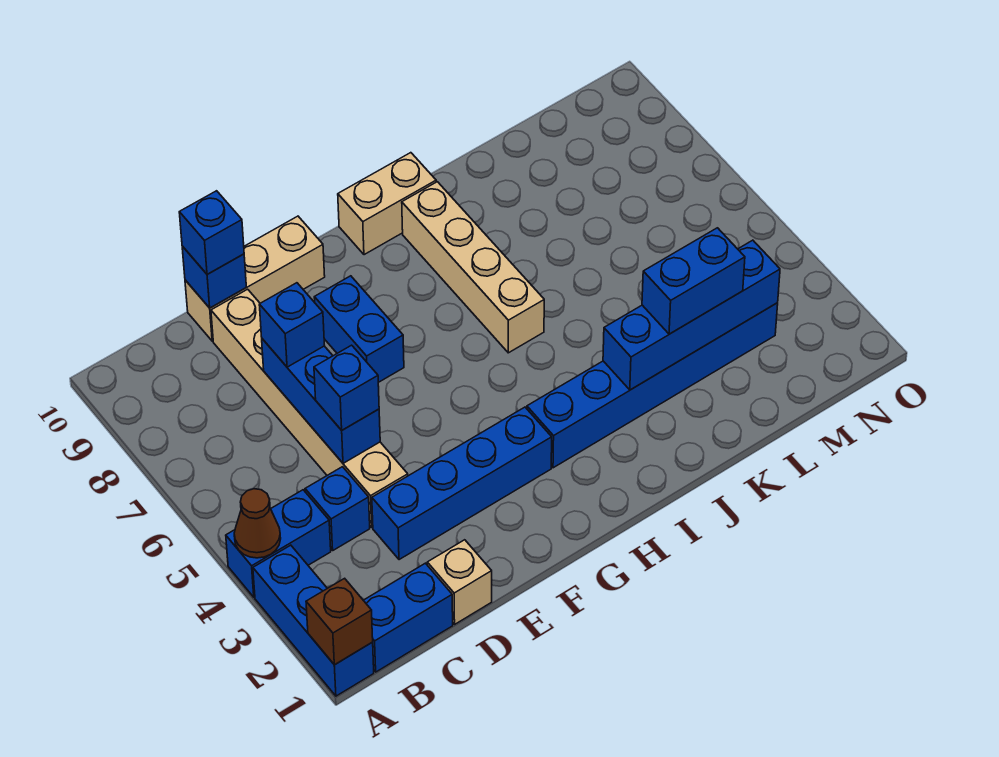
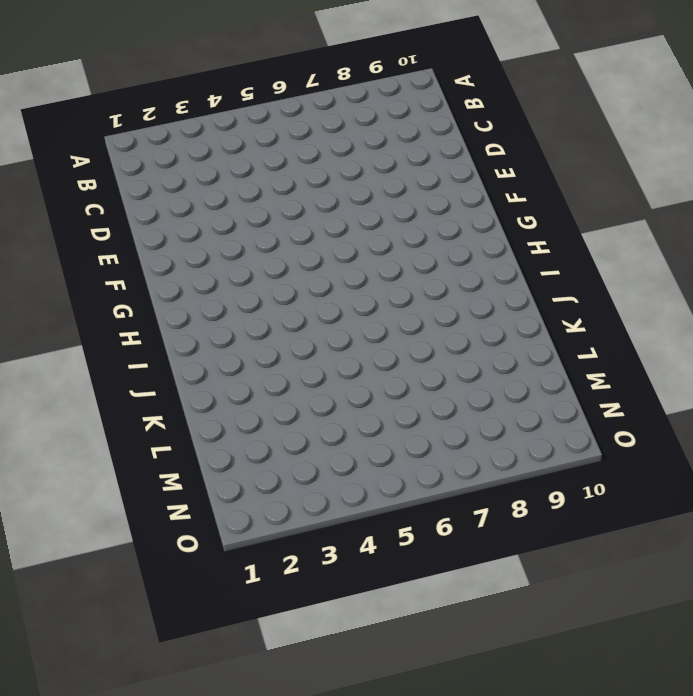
none -> blue brick A1:A3 level 1
none -> blue brick A4:B4 level 1
none -> blue brick B1:C1 level 1

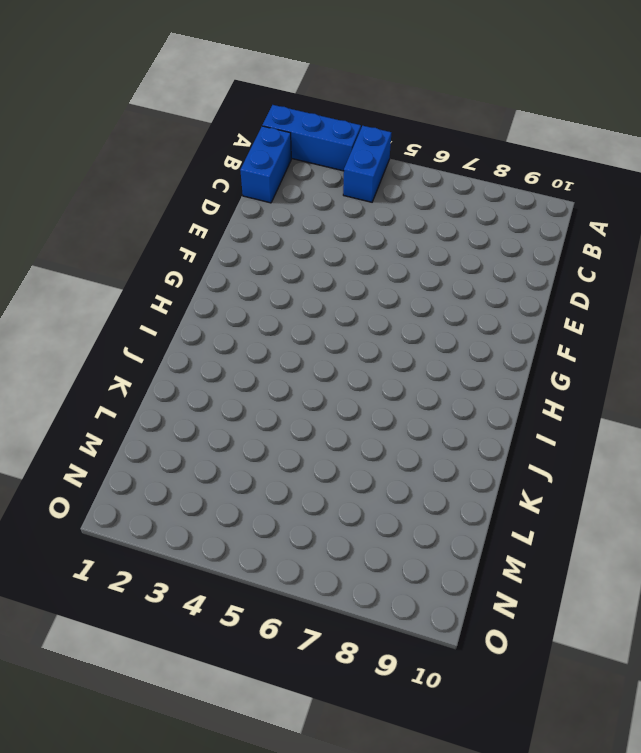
none -> blue brick C4 level 1
none -> tan brick D1 level 1
none -> blue brick D3:G3 level 1

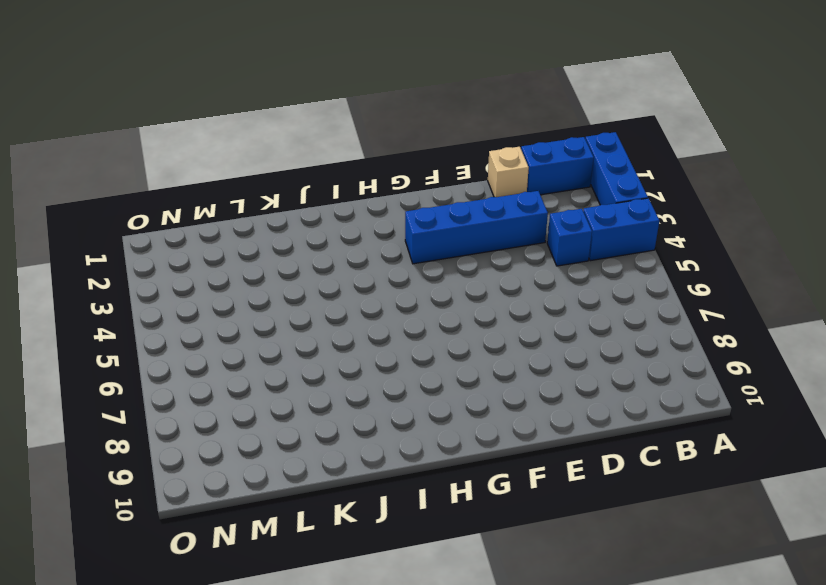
none -> tan brick D4:D9 level 1
none -> tan brick D10:F10 level 1
none -> blue brick F7:F8 level 1

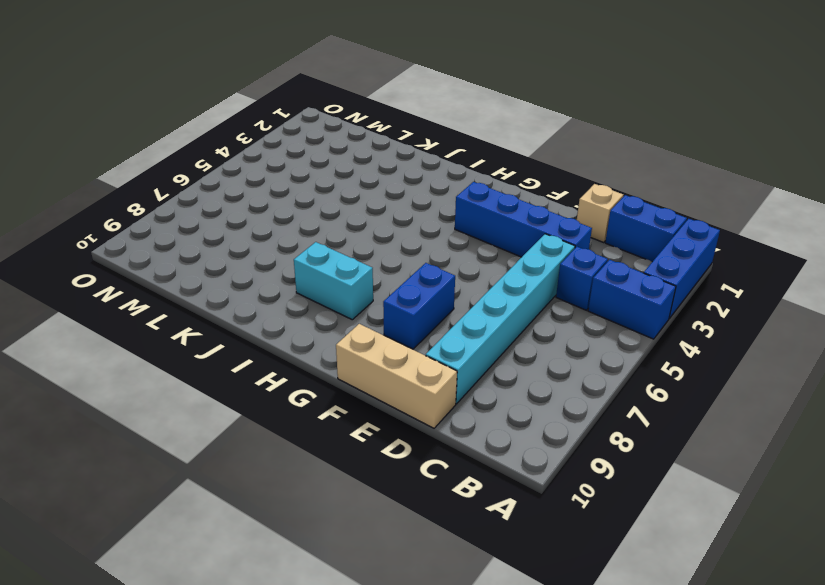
cyan brick D4:D9 level 1 -> tan brick D4:D9 level 1
cyan brick H8:I8 level 1 -> tan brick I6:I9 level 1
none -> blue brick H3:M3 level 1
none -> tan brick H10:I10 level 1
none -> brown brick A1 level 2

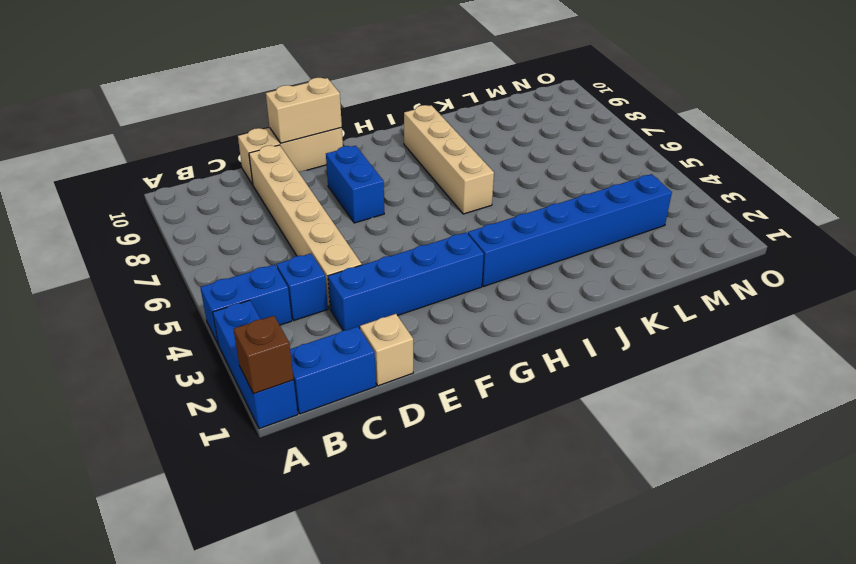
tan brick E10:F10 level 2 -> tan brick H10:I10 level 1
none -> brown cone A4 level 2
none -> blue brick D5:D7 level 2
none -> blue brick D10 level 2

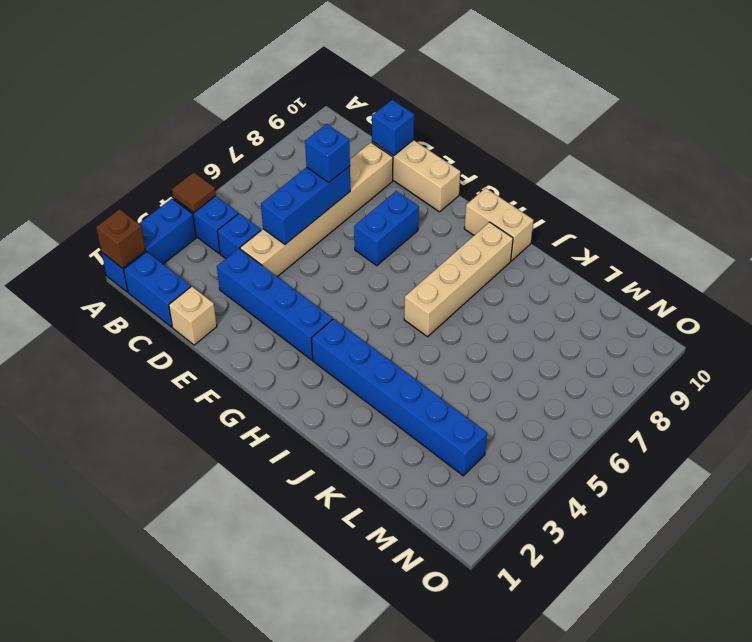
brown tile A4 level 2 -> brown cone A4 level 2
none -> blue brick J3:M3 level 2
none -> blue brick D5 level 3
none -> blue brick D10 level 3

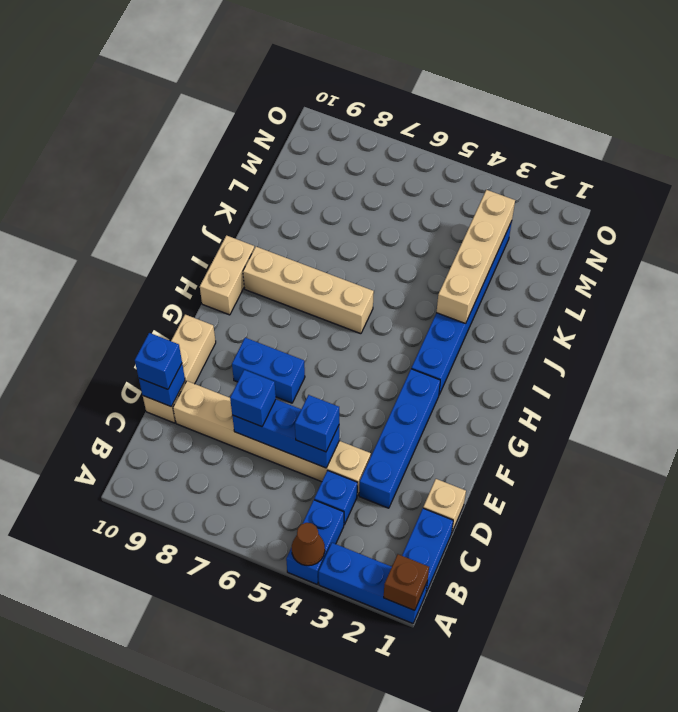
tan brick J3:M3 level 2 -> blue brick J3:M3 level 2
none -> blue brick K3:L3 level 3

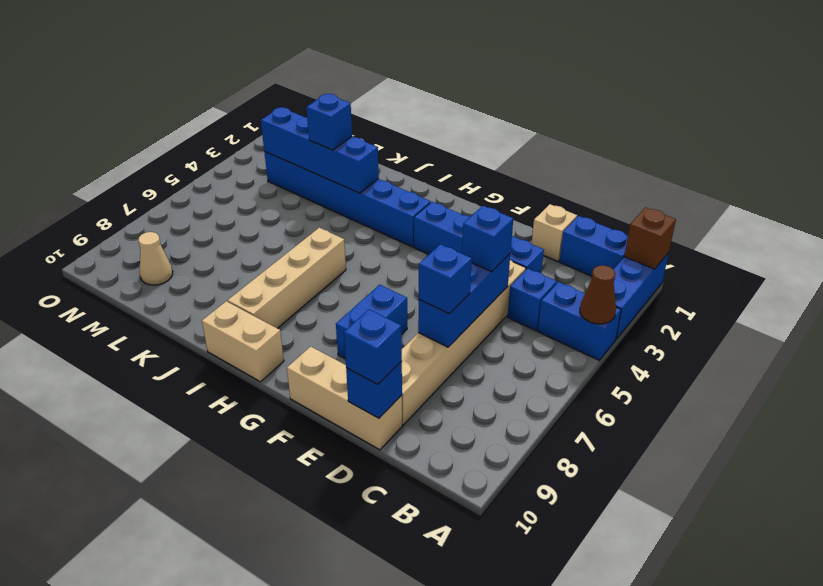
blue brick K3 level 3 -> blue brick K3:L3 level 3
tan cone M9 level 1 -> none

